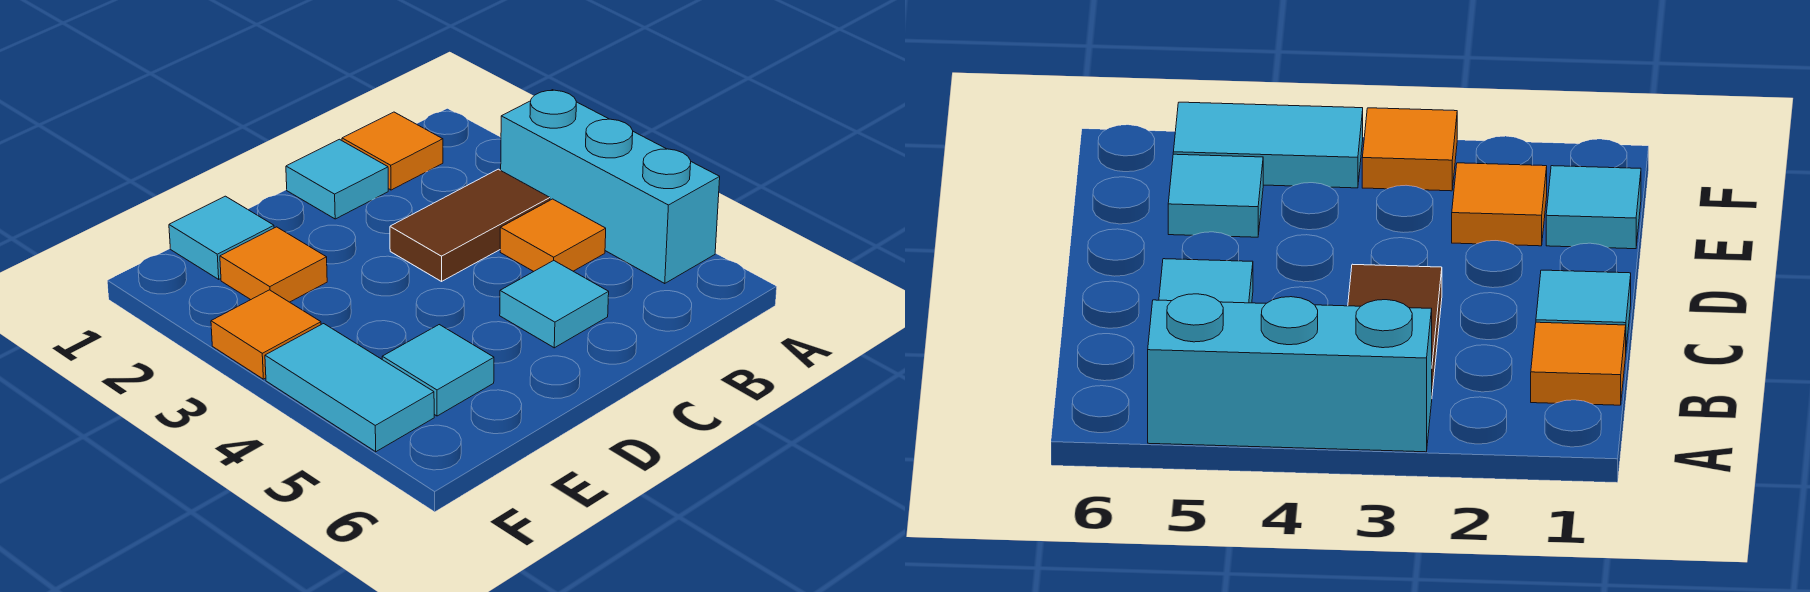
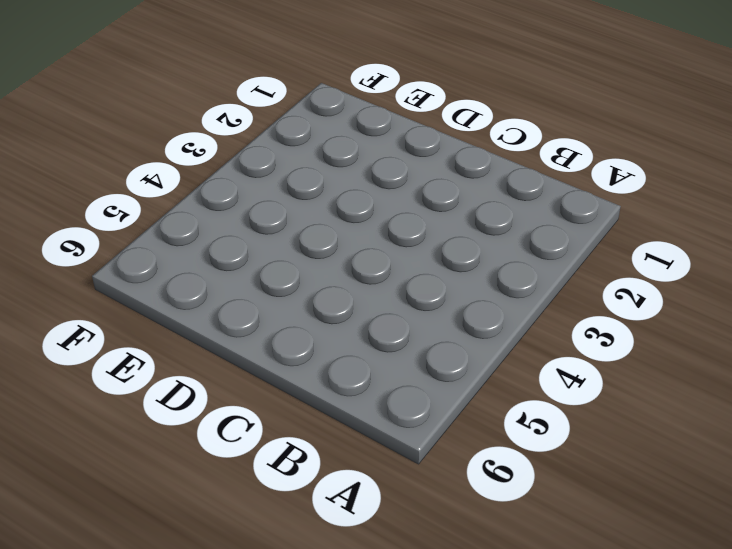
none -> cyan brick A3:A5 level 1
none -> orange tile B1 level 1

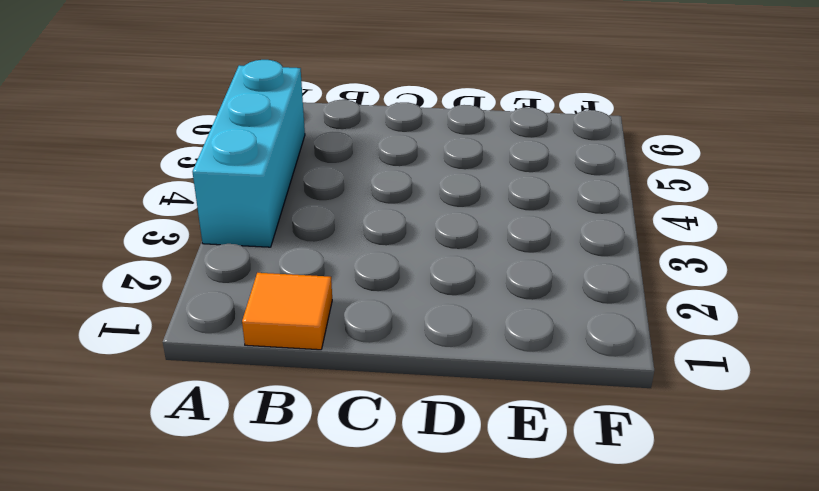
none -> brown tile B3:C3 level 1
none -> orange tile B4 level 1

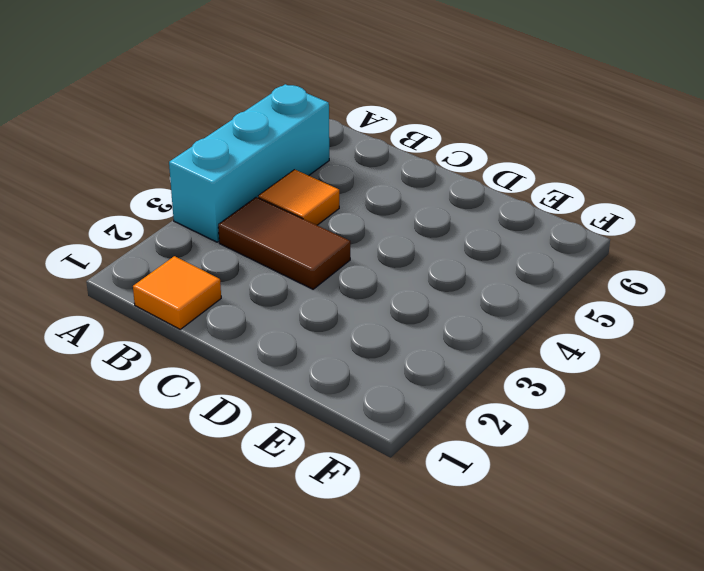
none -> cyan tile C1 level 1
none -> cyan tile C5 level 1

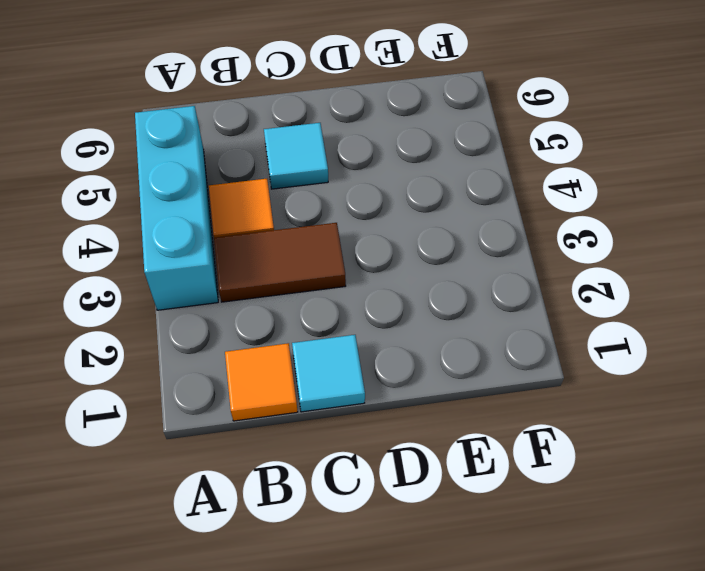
none -> cyan tile E1 level 1
none -> orange tile E2 level 1

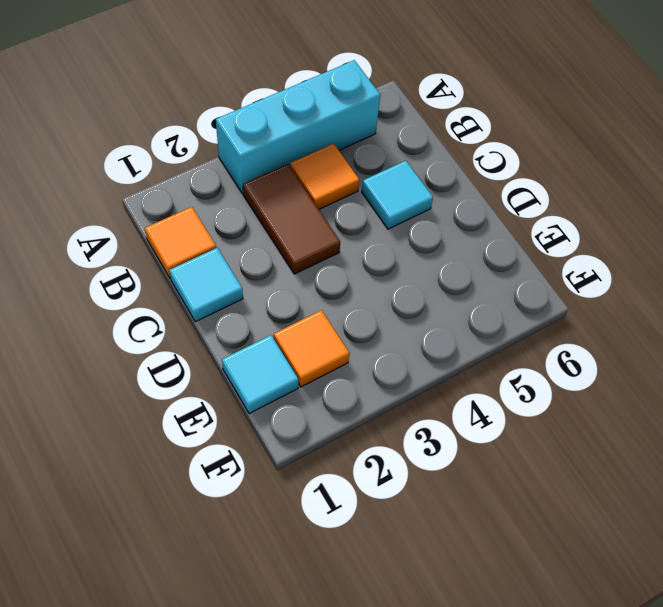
none -> cyan tile E5 level 1
none -> orange tile F3 level 1

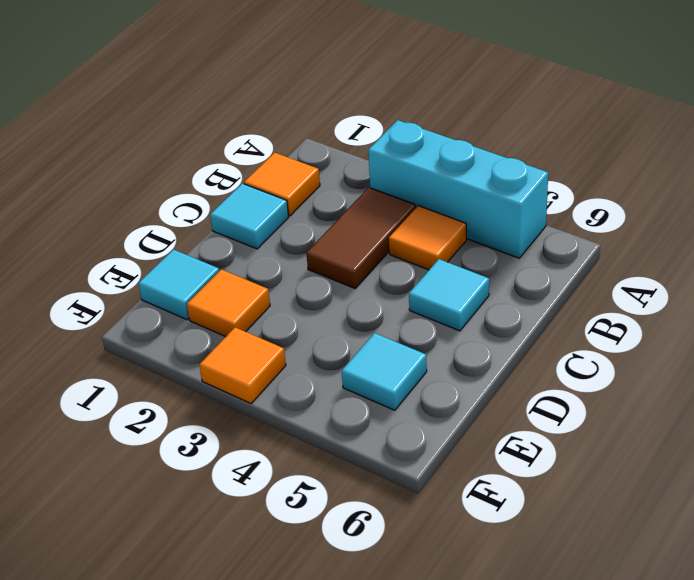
none -> cyan tile F4:F5 level 1

